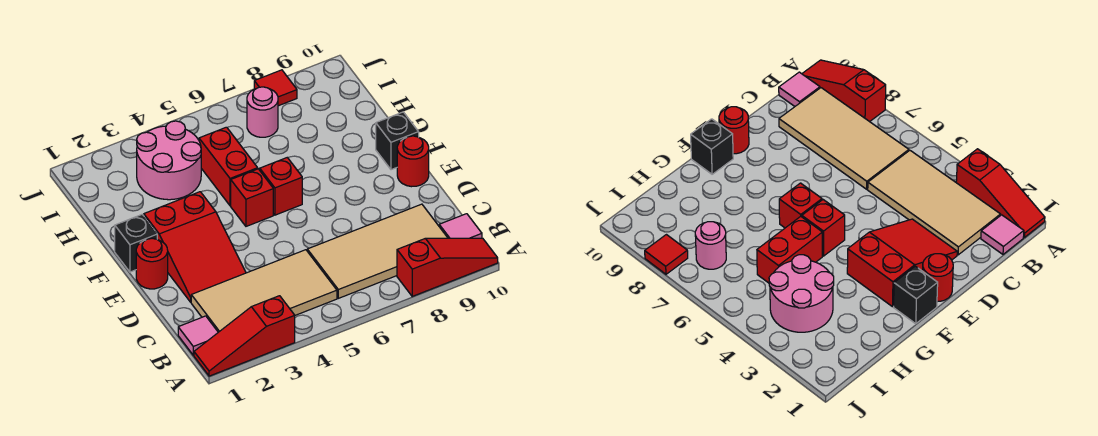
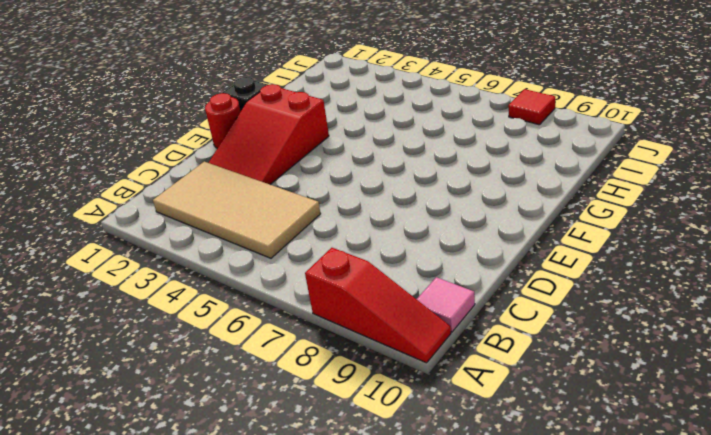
none -> red slope A1:A3 level 1 top 3
none -> pink tile B1 level 1
none -> tan tile B6:C9 level 1

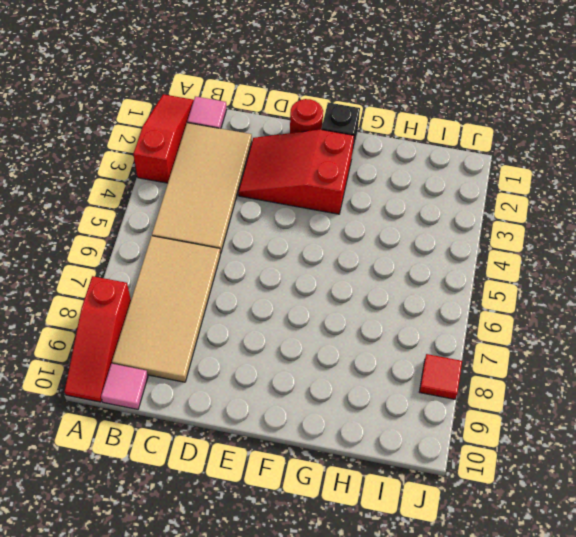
none -> red round brick E10 level 1
none -> red brick F5 level 1
none -> red brick F6 level 1

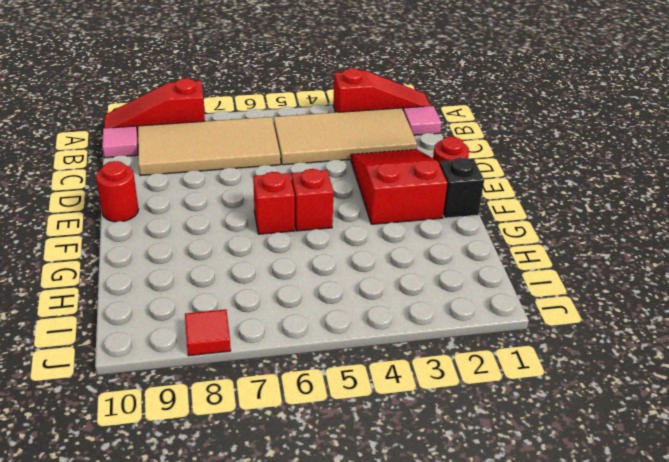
none -> black brick F10 level 1
none -> red brick G5:H5 level 1
none -> pink round brick H3:I4 level 1

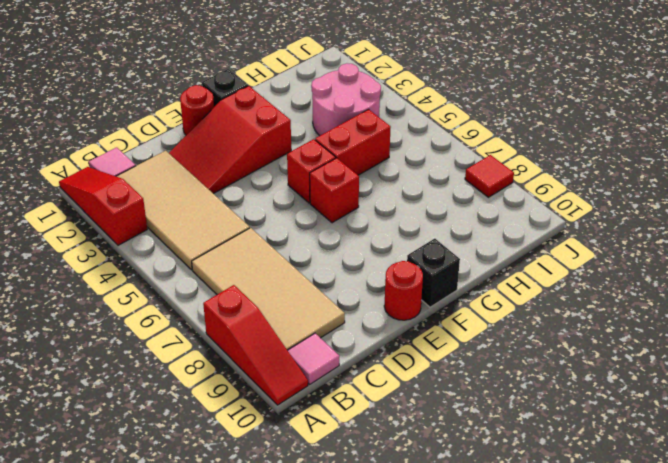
none -> pink round brick I7 level 1

